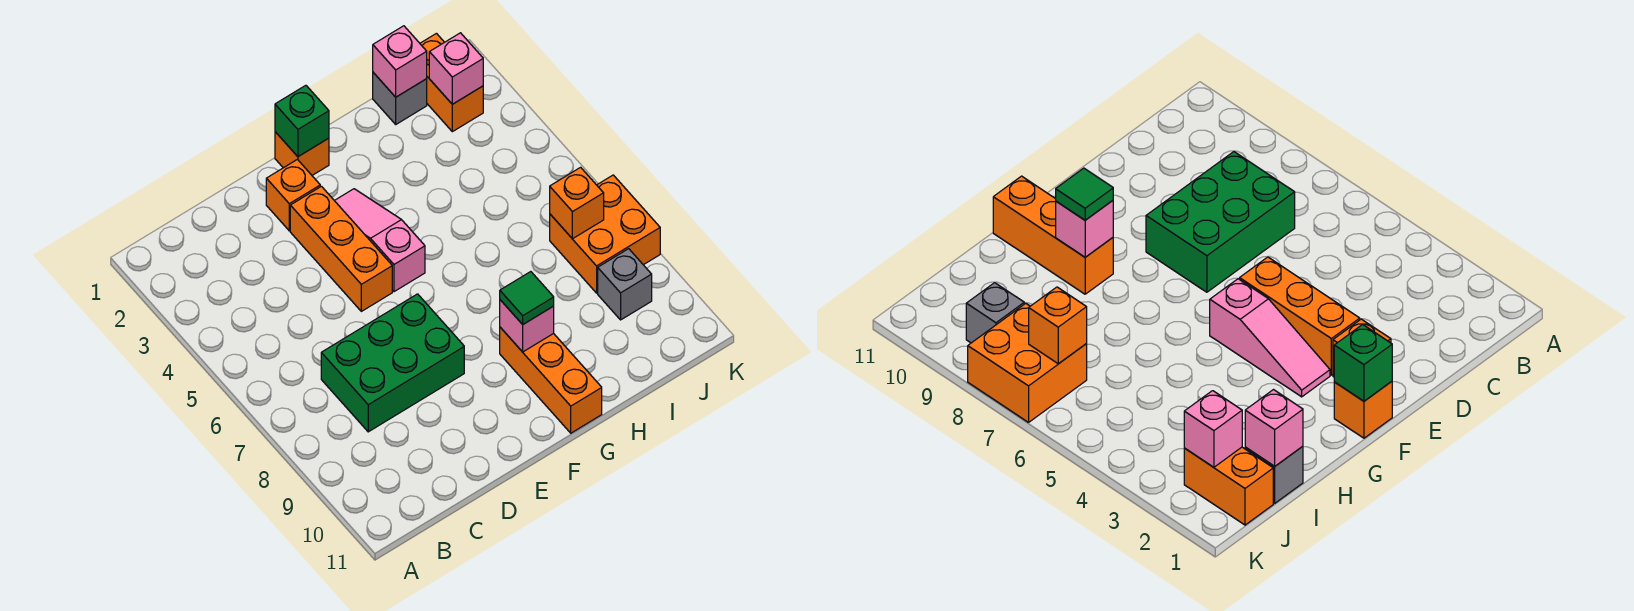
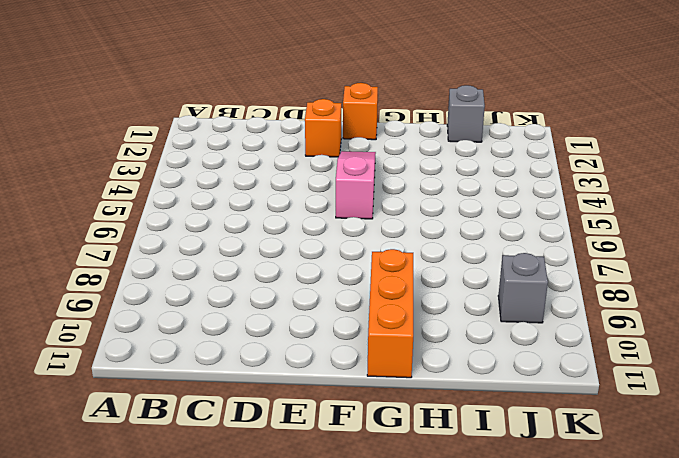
none -> green brick C7:E8 level 1
none -> orange brick E3:E5 level 1
none -> orange brick J1:J2 level 1

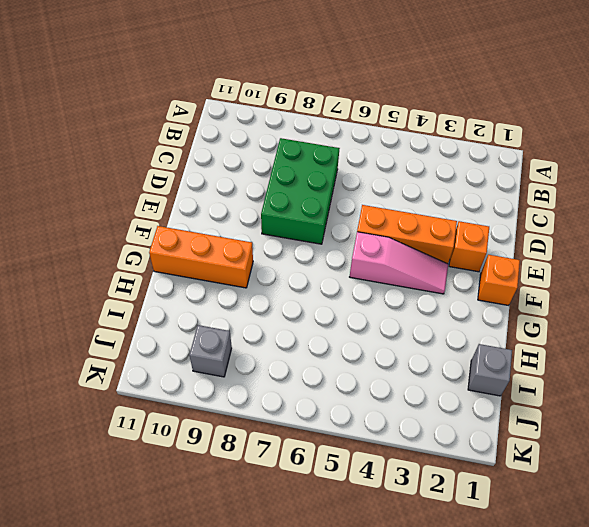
none -> orange brick J1:J2 level 1
none -> orange brick J7:K8 level 1
none -> green brick F1 level 2

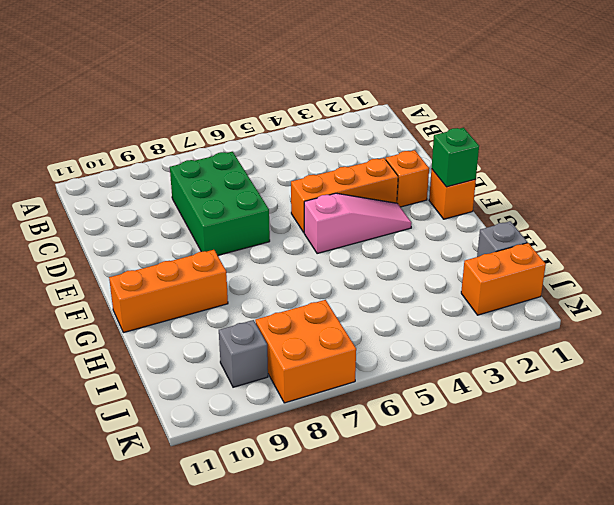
none -> pink brick G9 level 2
none -> pink brick I1 level 2
none -> pink brick J2 level 2

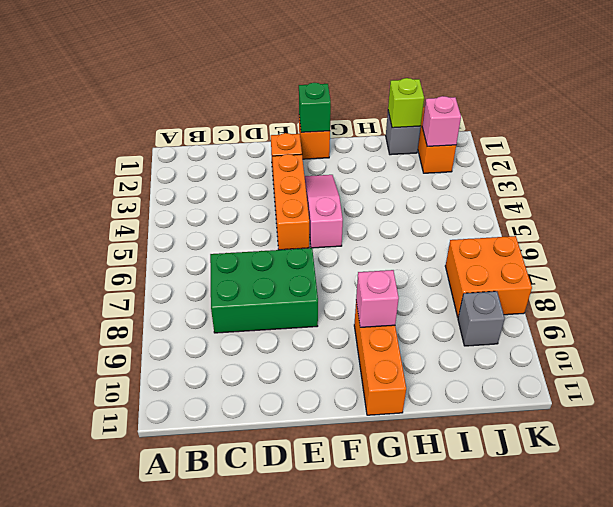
lime brick I1 level 2 -> pink brick I1 level 2
none -> orange brick J7 level 2
none -> green tile G9 level 3

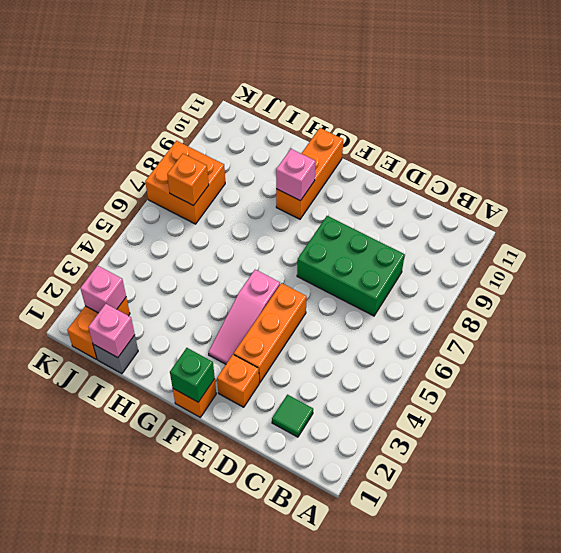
green tile C2 level 1 -> green tile G9 level 3
none -> grey brick J9 level 1

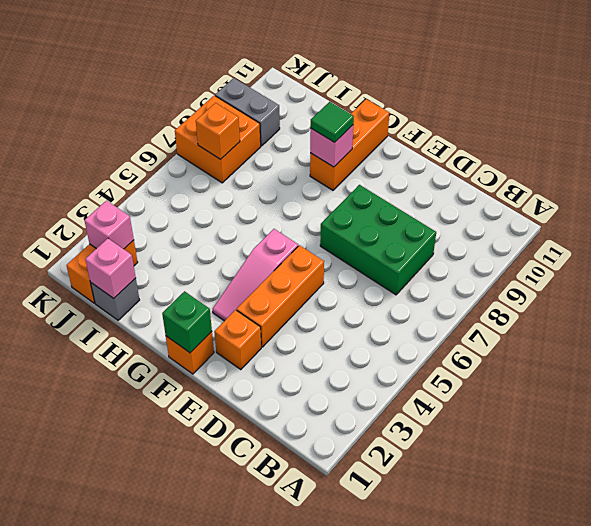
grey brick J9:K9 level 1 -> grey brick J9 level 1

